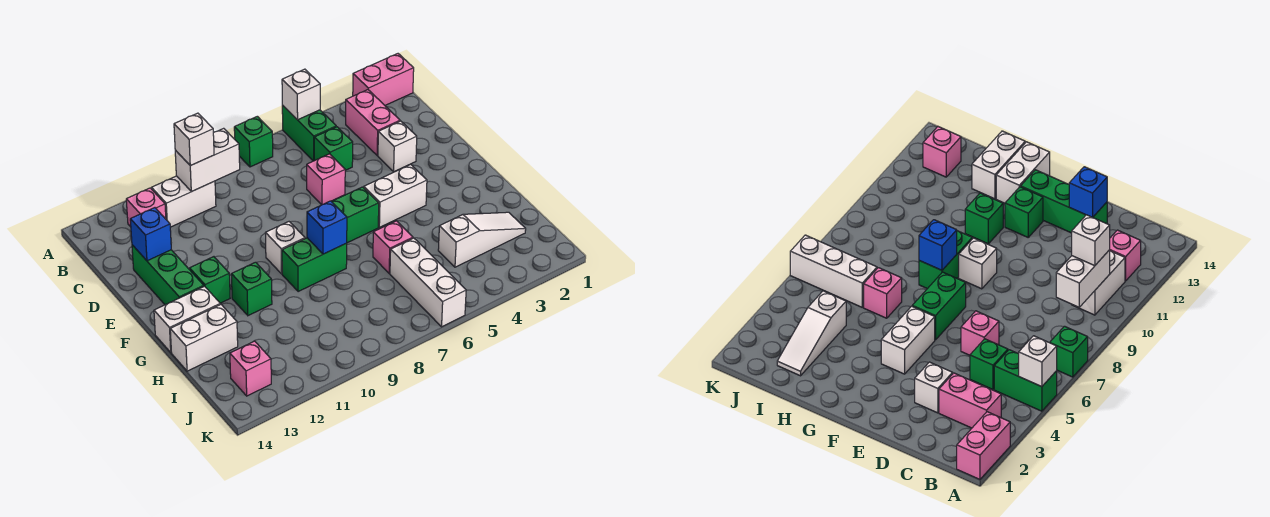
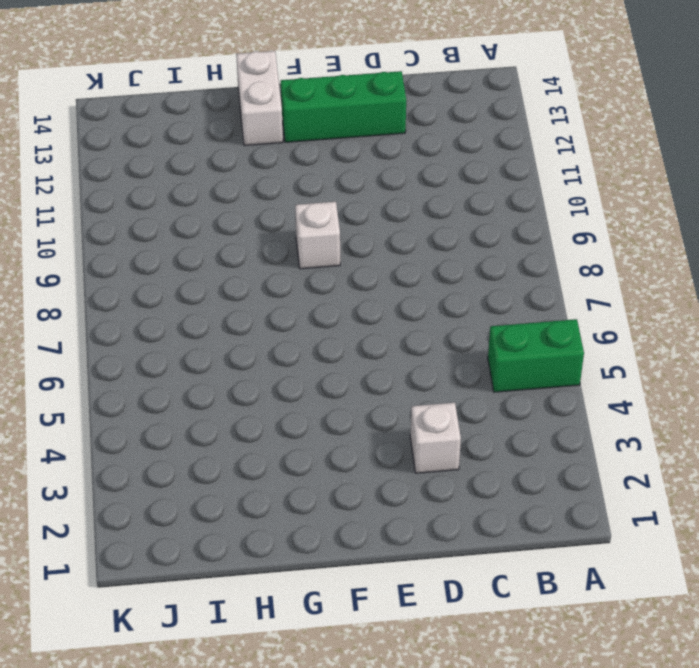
none -> pink brick A1:A2 level 1
none -> green brick A7 level 1
none -> pink brick B3:C3 level 1

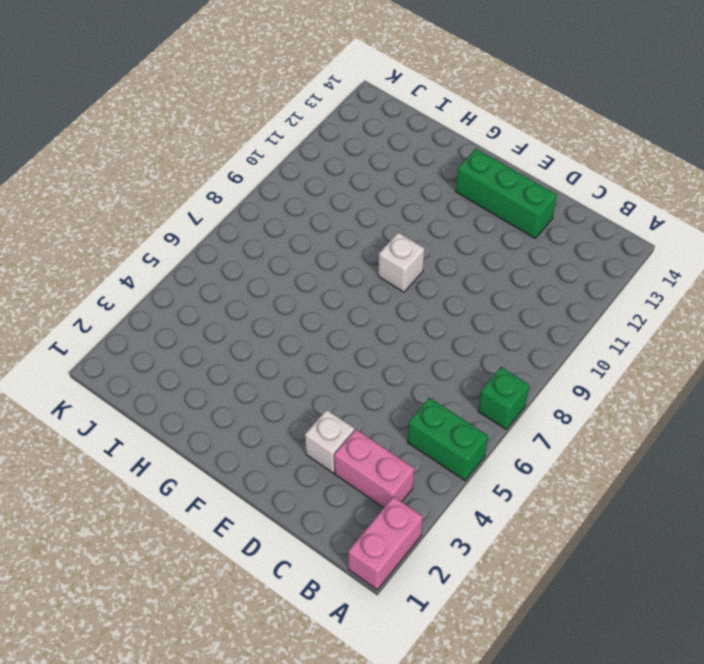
none -> white brick B10:B11 level 1
none -> pink brick B12 level 1
none -> green brick C5 level 1

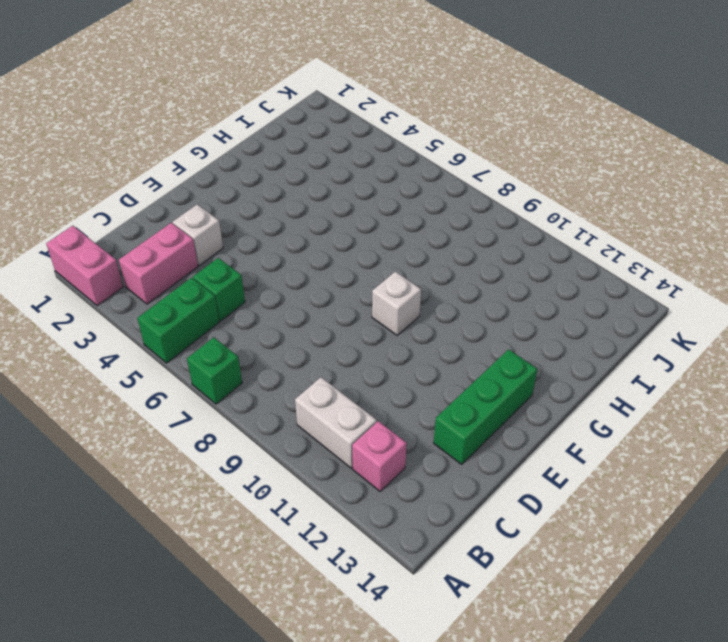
none -> pink brick D6 level 1
none -> white brick F4:F5 level 1
none -> green brick F6:F7 level 1

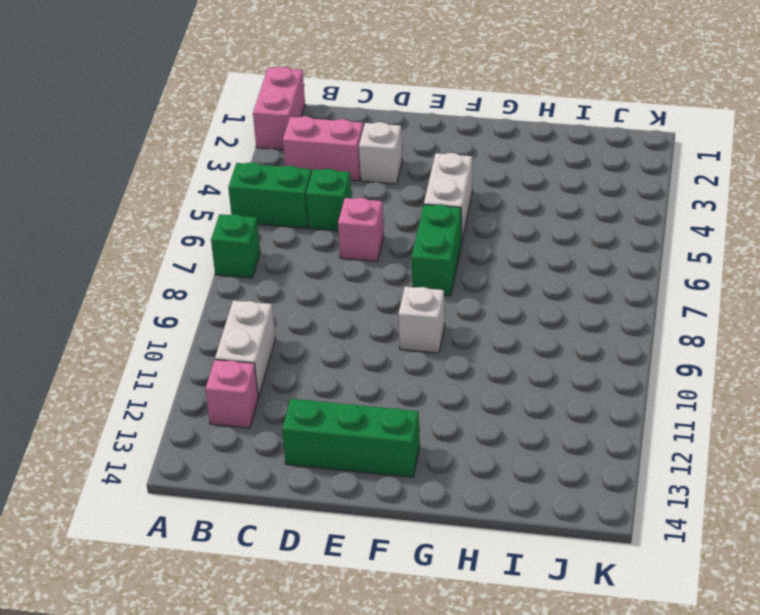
none -> green brick F12 level 1
none -> green brick G8:G9 level 1
none -> green brick G11 level 1

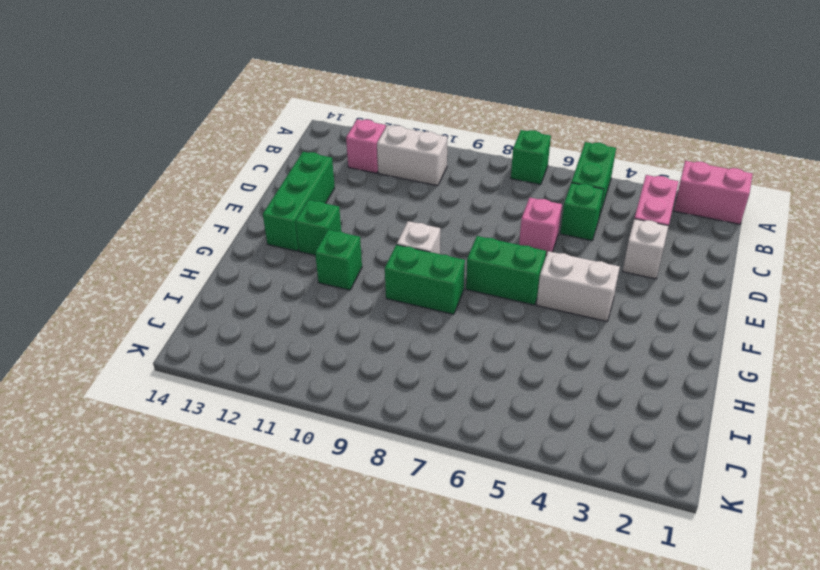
none -> white brick G13:G14 level 1
none -> pink brick H6 level 1
none -> white brick H13:H14 level 1

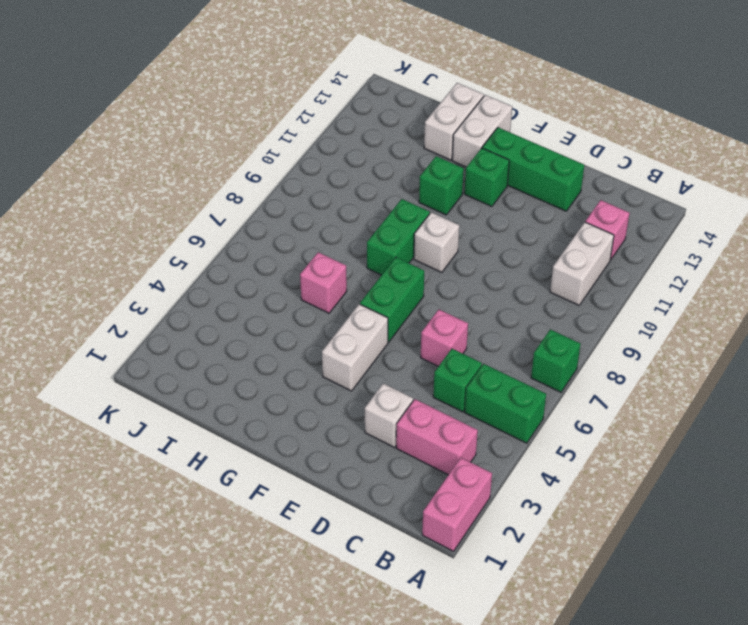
none -> white slope I2:I4 level 1 top 4
none -> white brick I6:K6 level 1
none -> pink brick J13 level 1

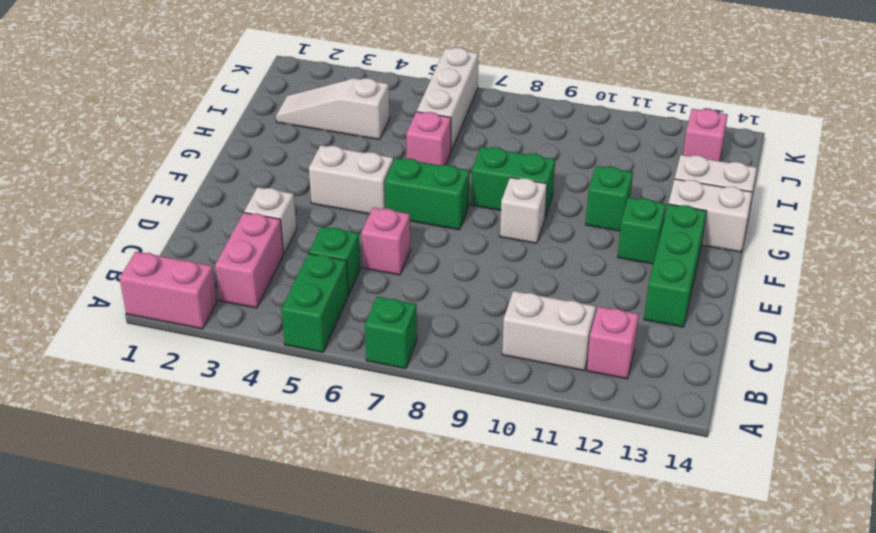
none -> white brick A5 level 2
none -> white brick B9:B10 level 2
none -> blue brick D13 level 2

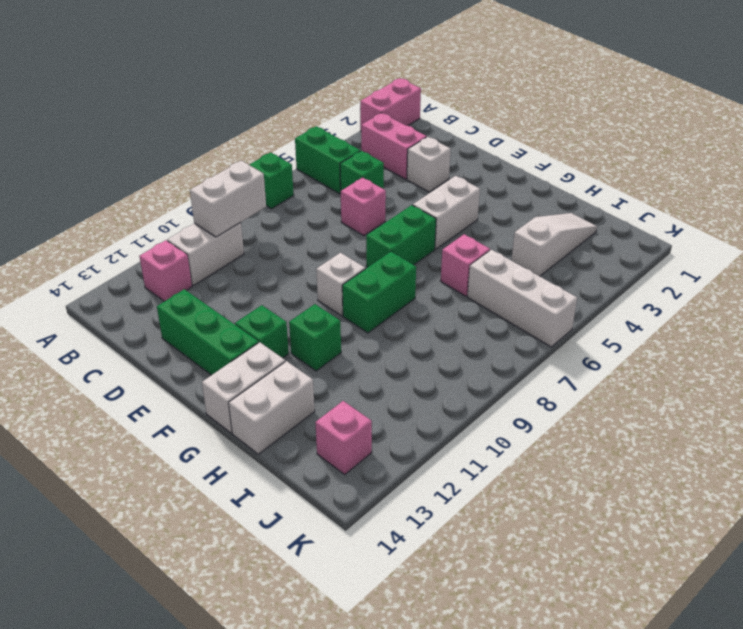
none -> white brick A5 level 2
none -> blue brick D13 level 2
none -> blue brick G8 level 2

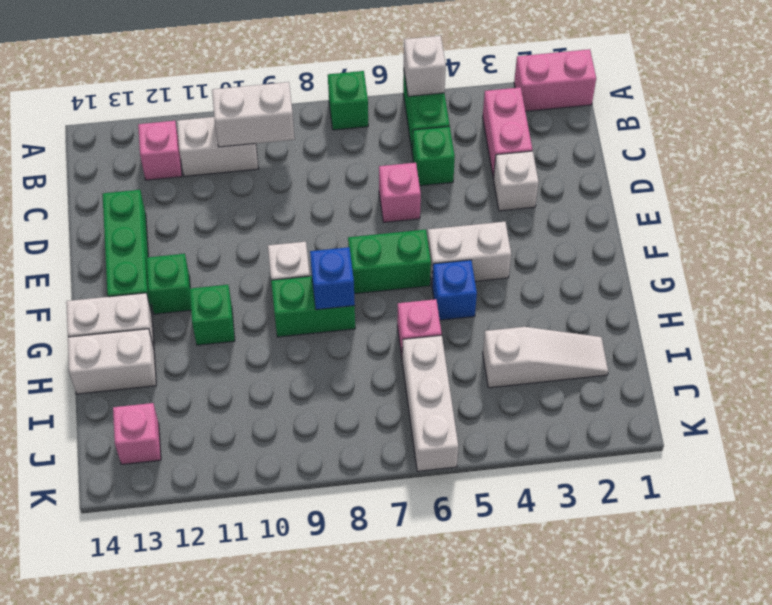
blue brick G5 level 1 -> blue brick D13 level 2
none -> white brick B10 level 3

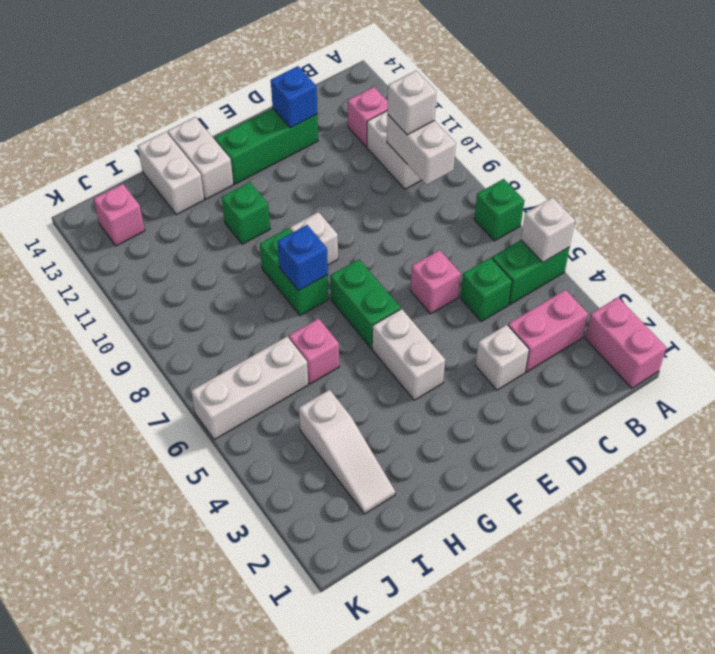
none -> green brick F12 level 1

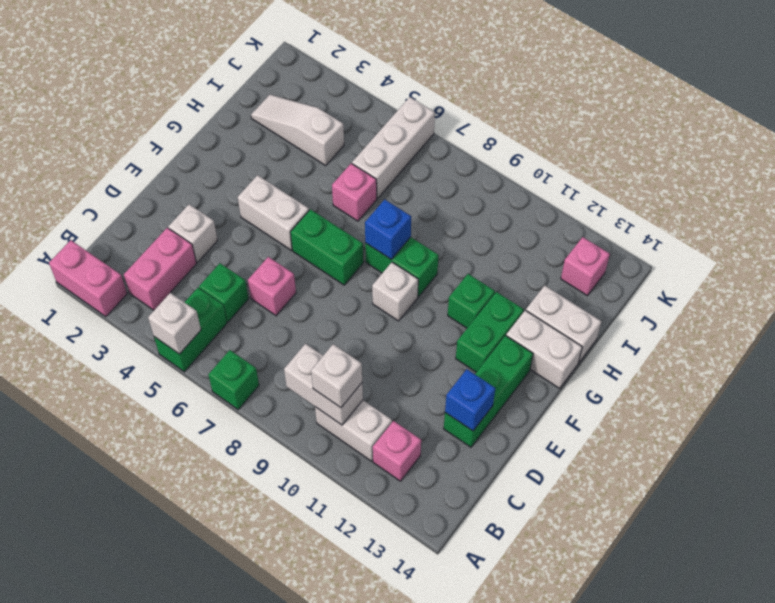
green brick F12:G12 level 1 -> green brick F12 level 1

